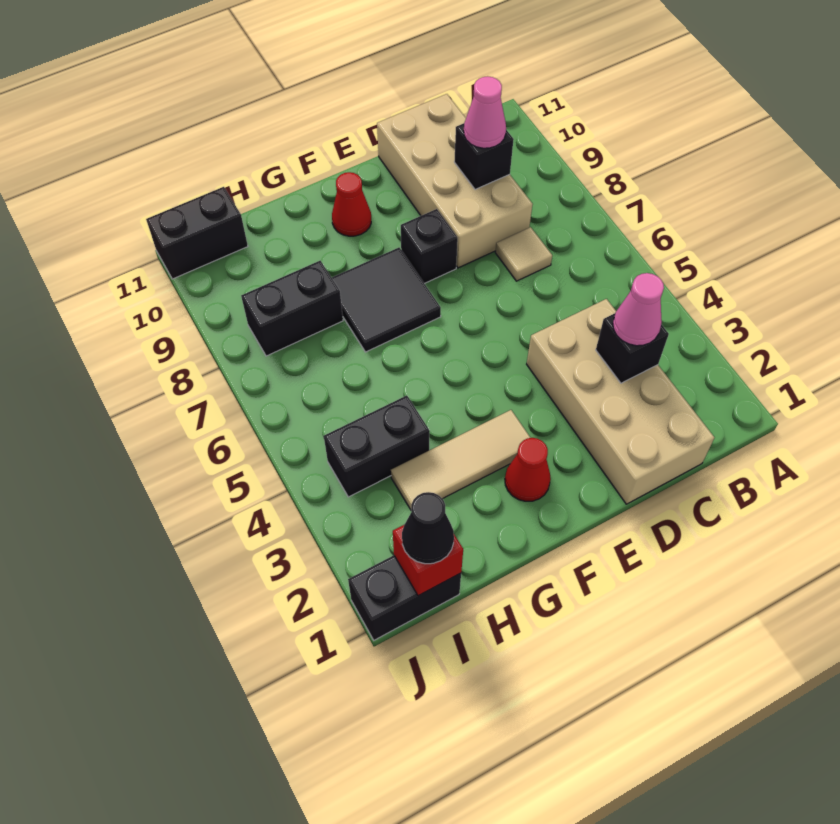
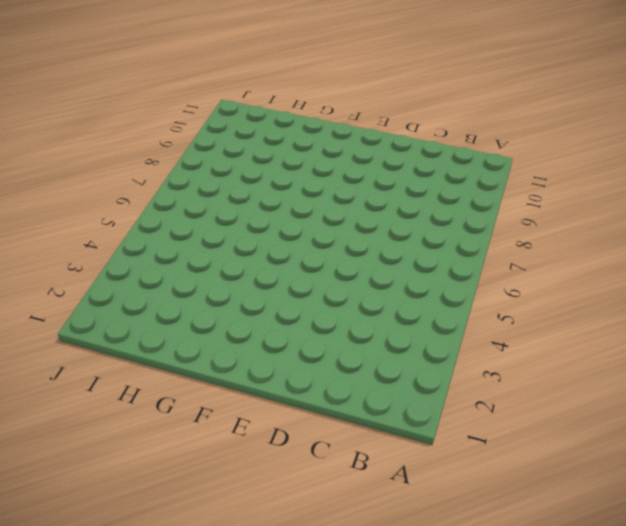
none -> tan brick C1:D4 level 1
none -> tan tile C7 level 1
none -> tan brick C8:D11 level 1

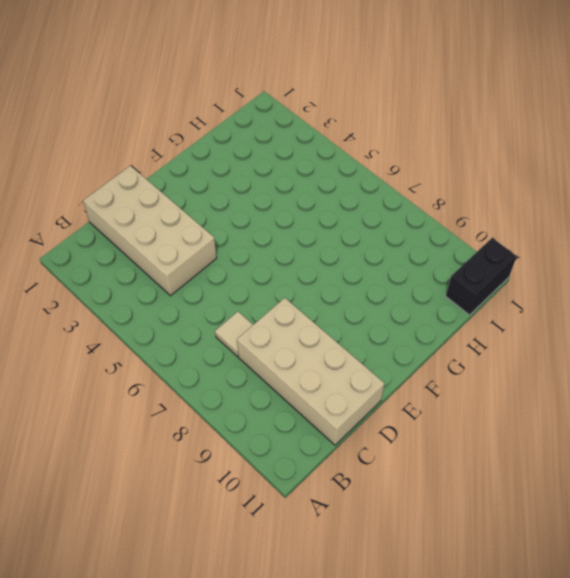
none -> black brick E8 level 1
none -> red cone F2 level 1
none -> tan tile F3:H3 level 1

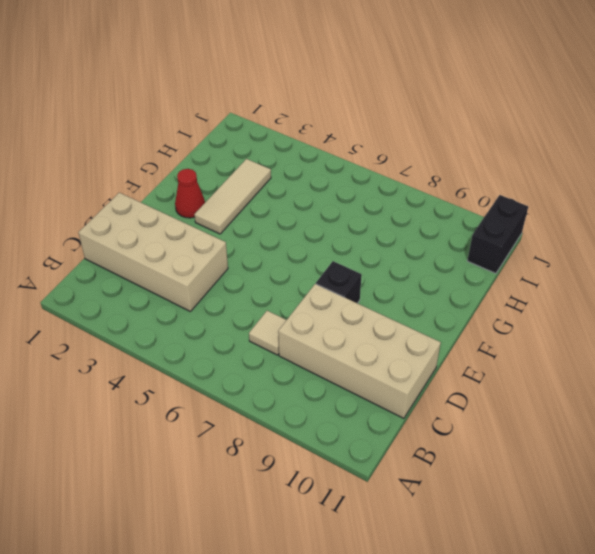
none -> black tile F7:G8 level 1
none -> red cone F10 level 1
none -> black brick H4:I4 level 1

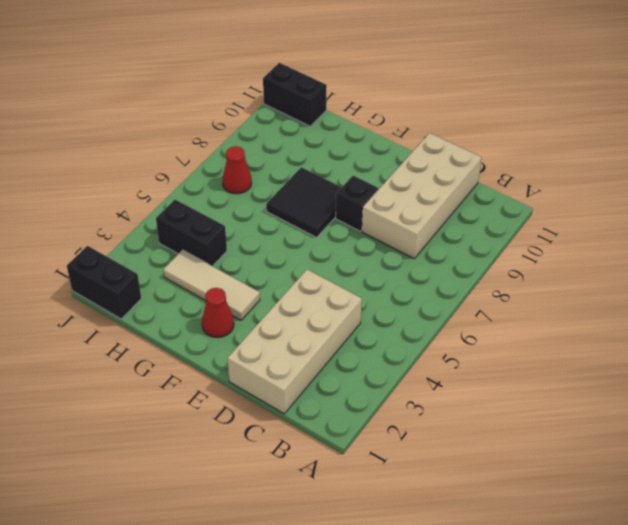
red cone I7 level 1 -> red cone F10 level 1
none -> tan tile C7 level 1
none -> black brick H8:I8 level 1
none -> black brick C3 level 2

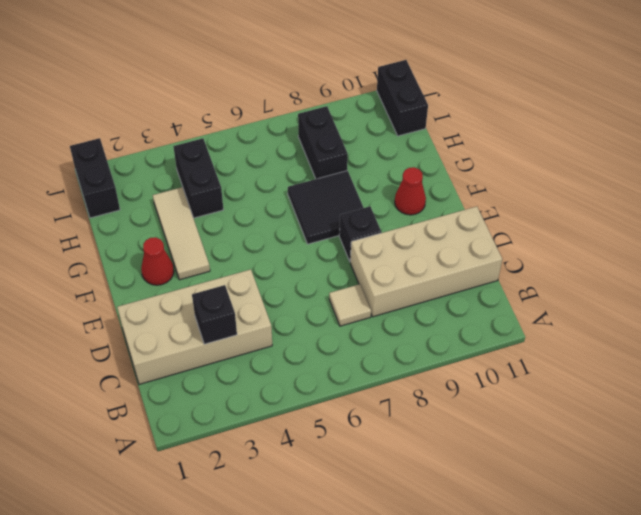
none -> black brick C9 level 2
none -> red brick I1 level 2
none -> pink cone C3 level 3

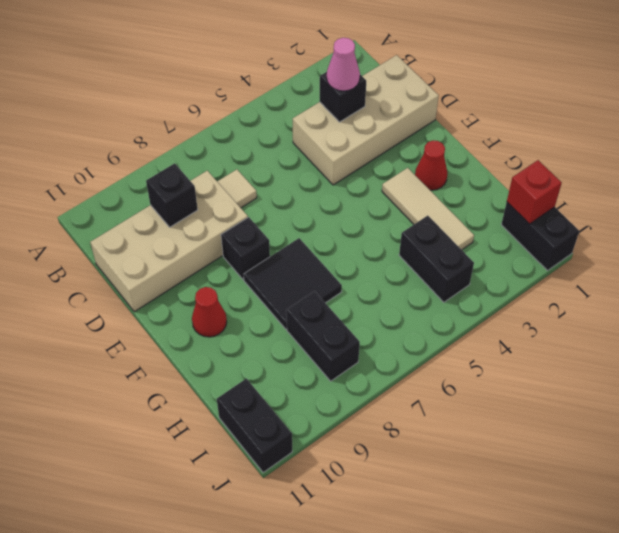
none -> pink cone C9 level 3
none -> black cone I1 level 3

